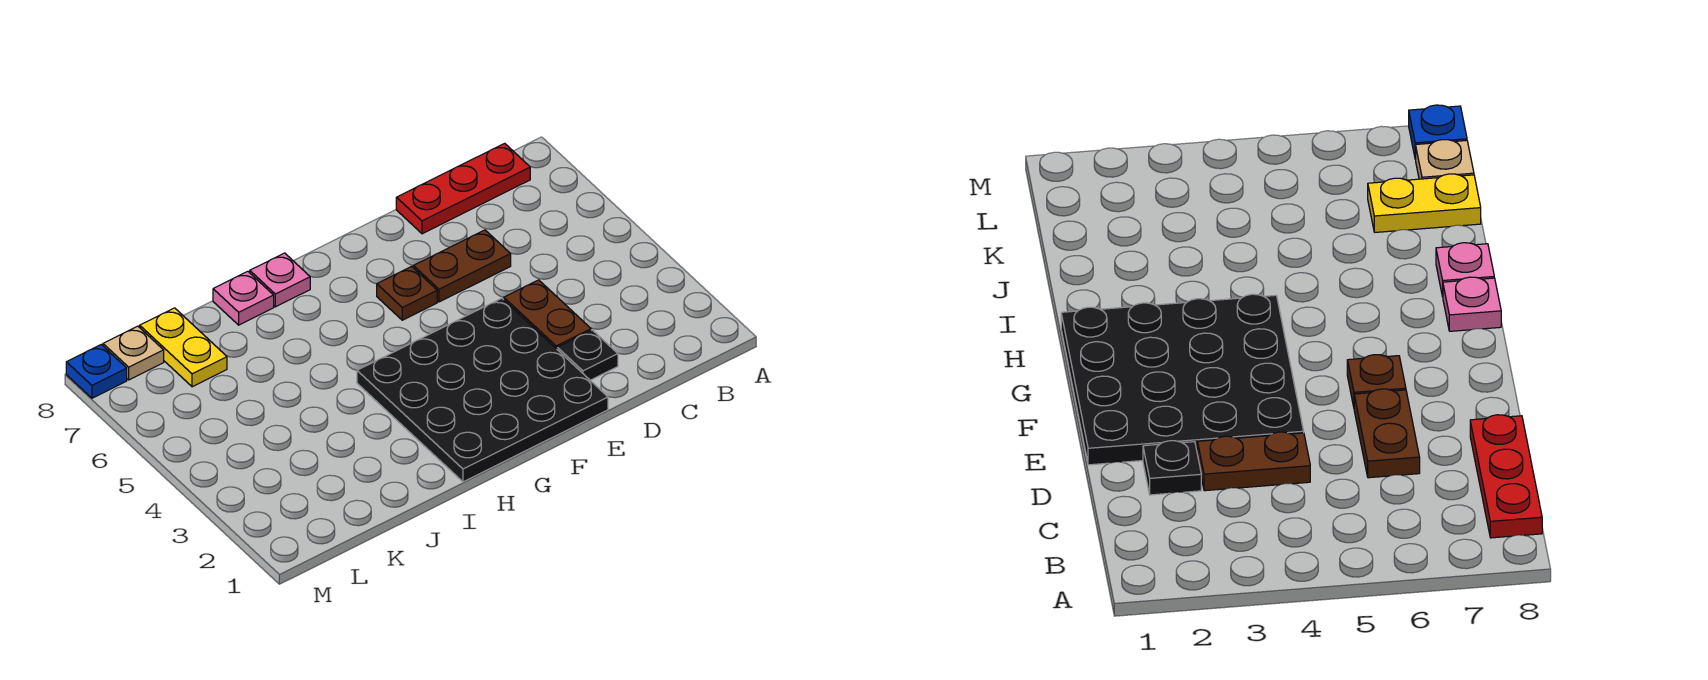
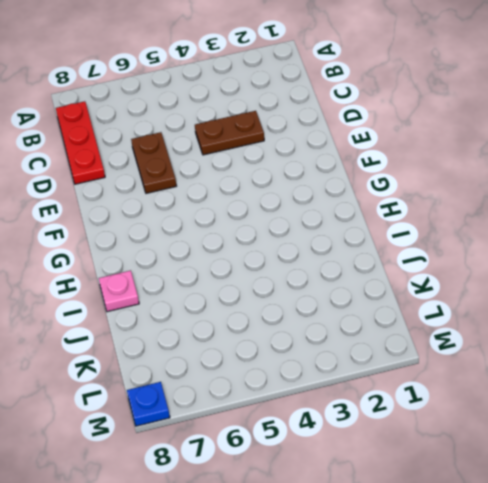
none -> black plate D2 level 1
none -> black plate E1:H4 level 1

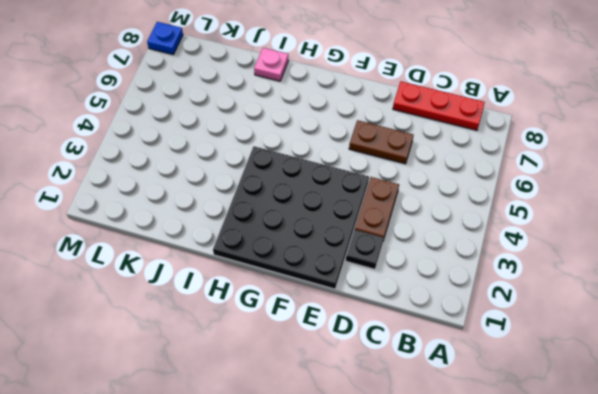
none -> brown plate F6 level 1
none -> pink plate H8 level 1

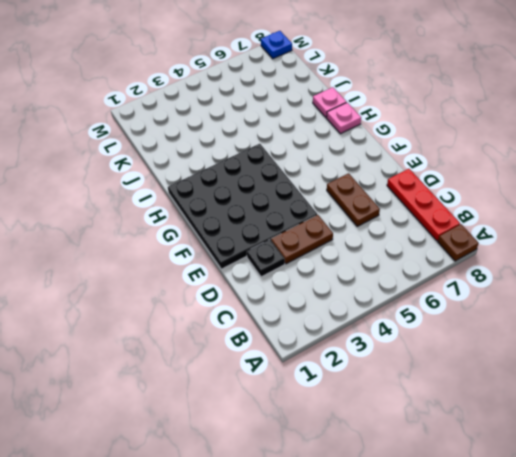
brown plate A8 level 1 -> brown plate F6 level 1
none -> yellow plate K7:K8 level 1
none -> tan plate L8 level 1

